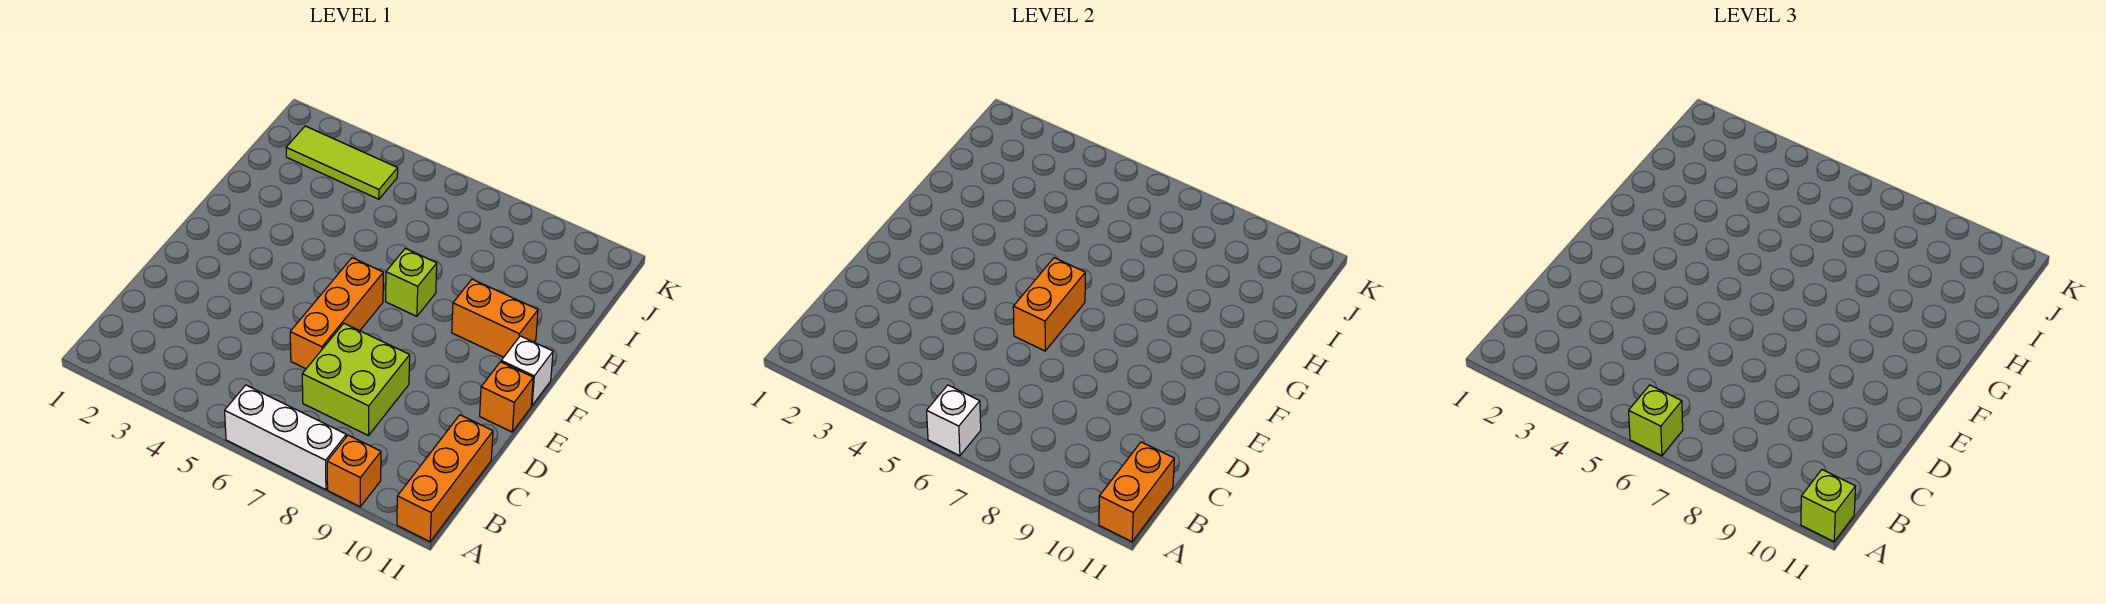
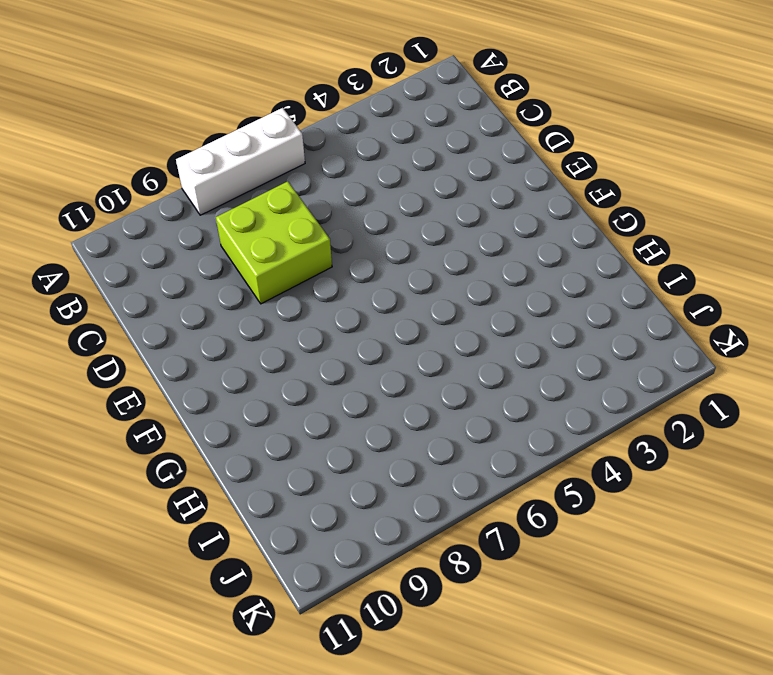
none -> orange brick A9 level 1
none -> orange brick A11:C11 level 1
none -> orange brick D6:F6 level 1

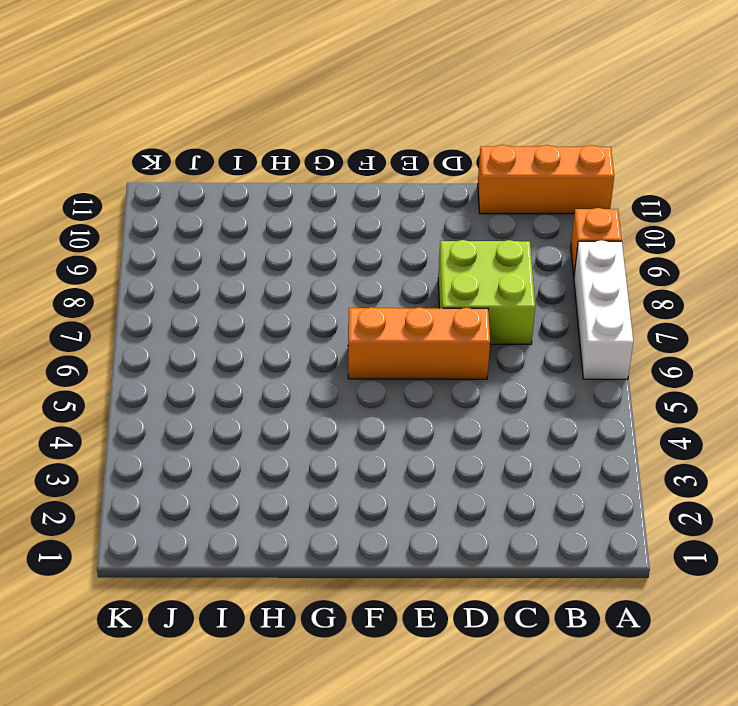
none -> orange brick E11 level 1
none -> white brick F11 level 1
none -> lime brick G7 level 1

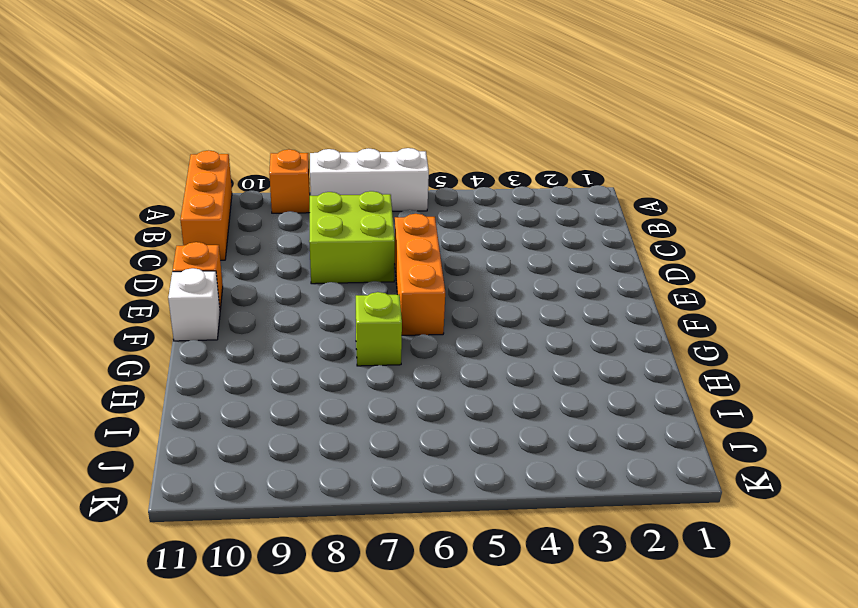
none -> orange brick G9:G10 level 1
none -> lime tile J2:J4 level 1
none -> white brick A6 level 2

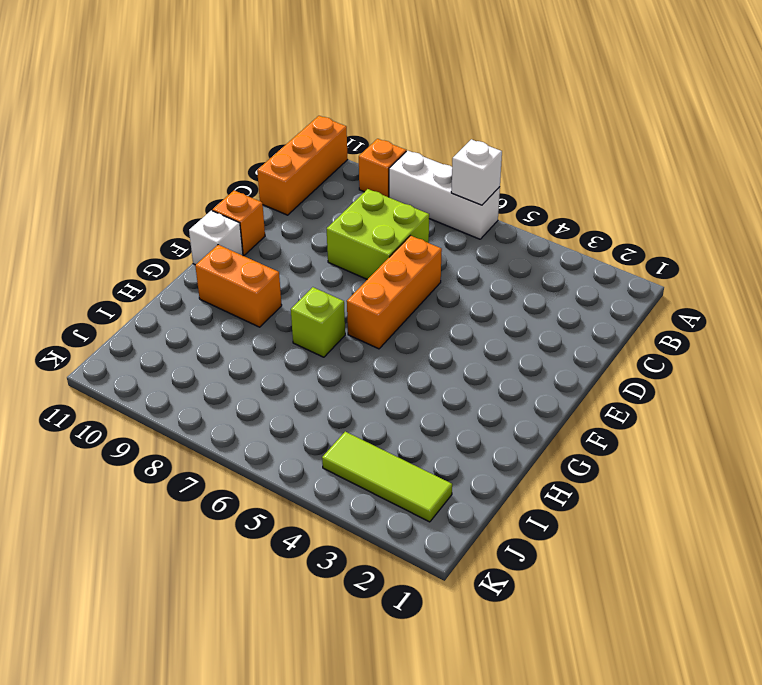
none -> orange brick A11:B11 level 2
none -> orange brick E6:F6 level 2
none -> lime brick A6 level 3

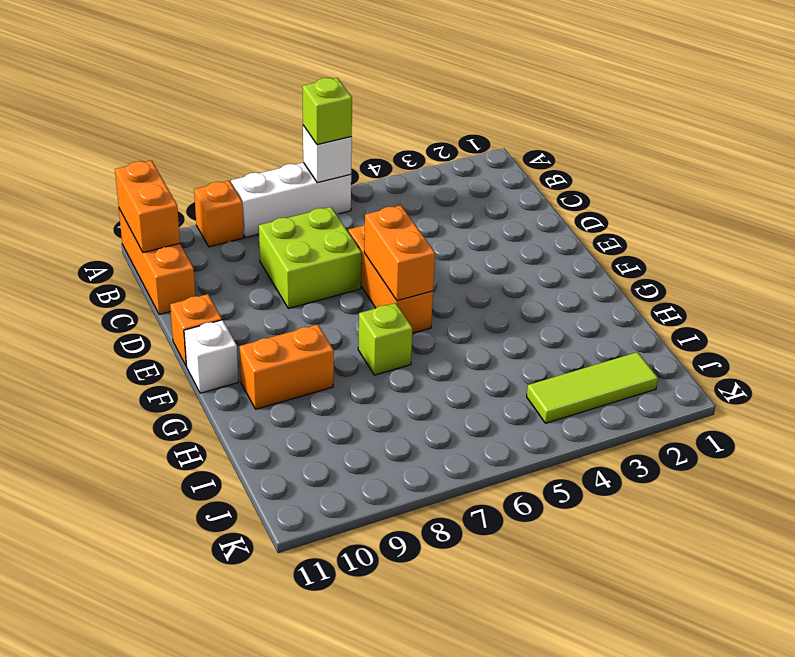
none -> lime brick A11 level 3

